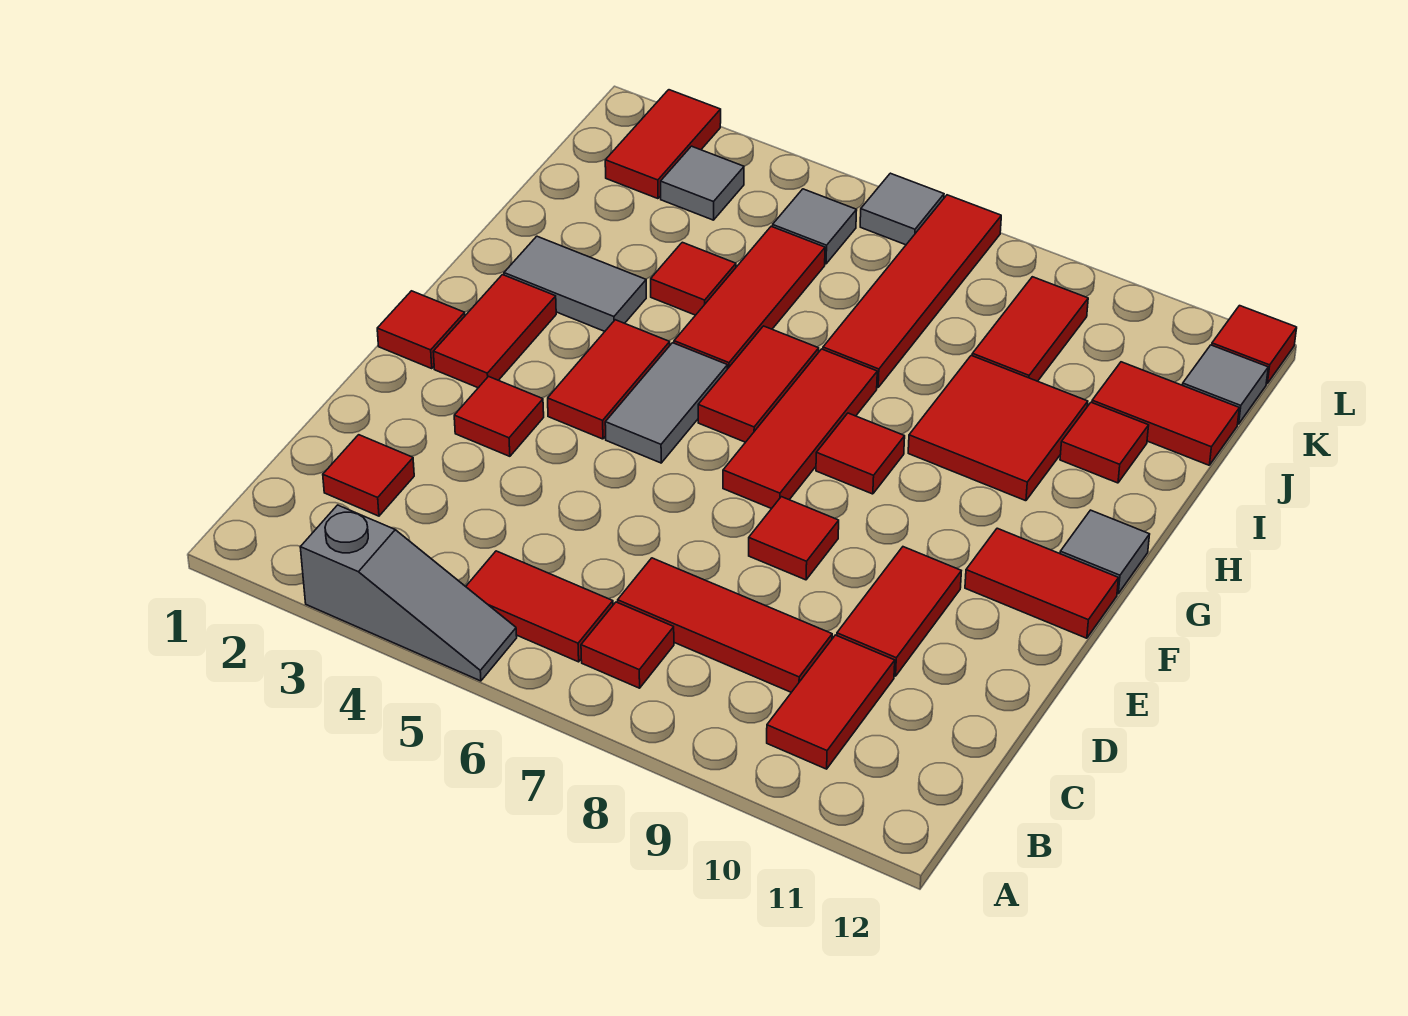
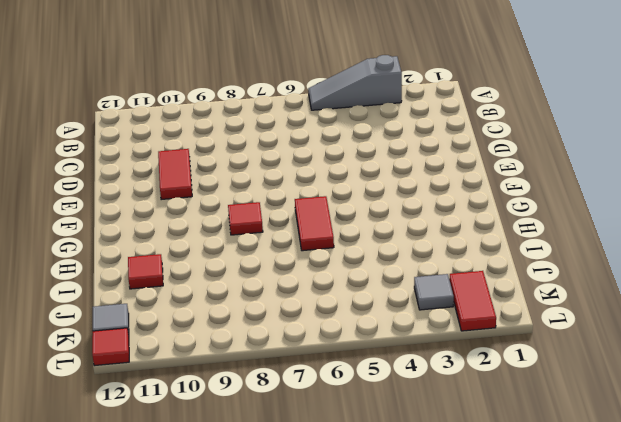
none -> red tile B5:B6 level 1
none -> red tile B7 level 1
none -> red tile B10:C10 level 1
none -> red tile C2 level 1

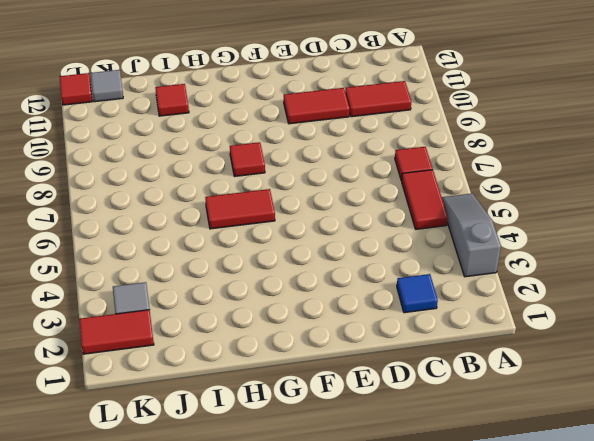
blue tile C2 level 1 -> red tile C2 level 1
none -> red tile C7:C9 level 1
none -> red tile E3 level 1
none -> red tile E8 level 1
none -> red tile F1 level 1

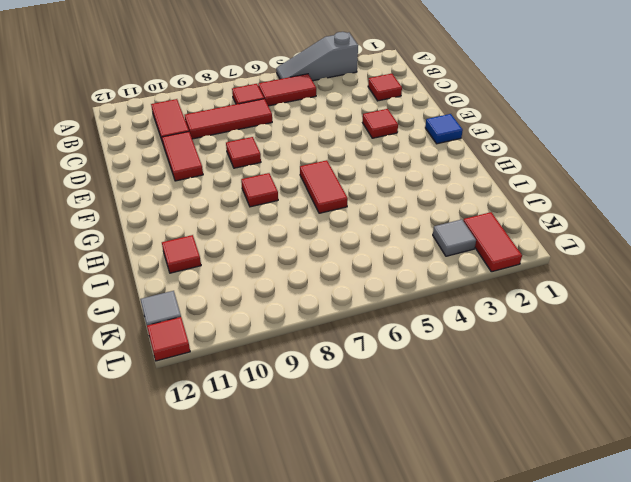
blue tile F1 level 1 -> red tile F1 level 1
none -> red tile F2:G2 level 1
none -> red tile F4:G4 level 1
none -> grey tile F5:G5 level 1
none -> red tile F7:H7 level 1

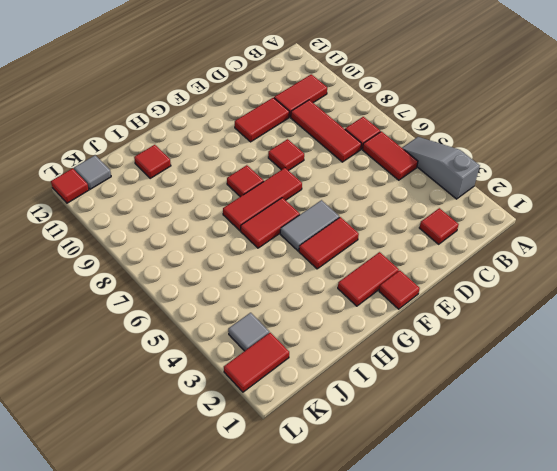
none -> red tile E3 level 1
none -> red tile F11:F12 level 1
none -> grey tile G12 level 1
none -> grey tile H2:H3 level 1

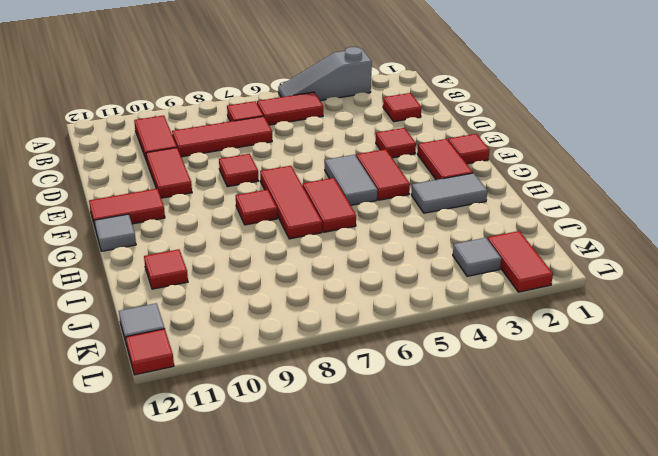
none -> red tile H5:J5 level 1
none -> red tile H9:I10 level 1
none -> red tile I4 level 1
none -> red tile I7:L7 level 1

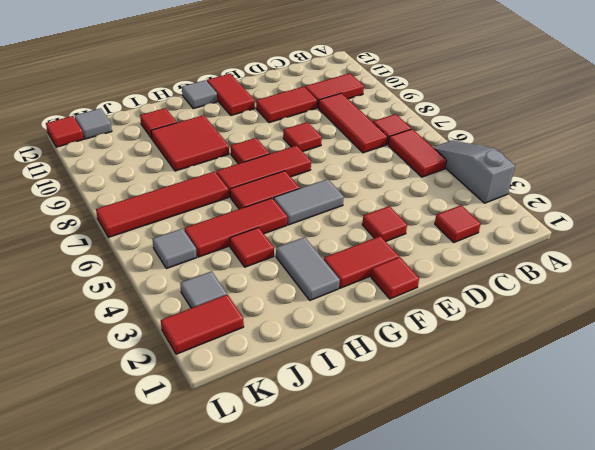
none -> red tile F4:G4 level 1
none -> red tile J9:K9 level 1
none -> red tile J11:J12 level 1
none -> grey tile L6 level 1

